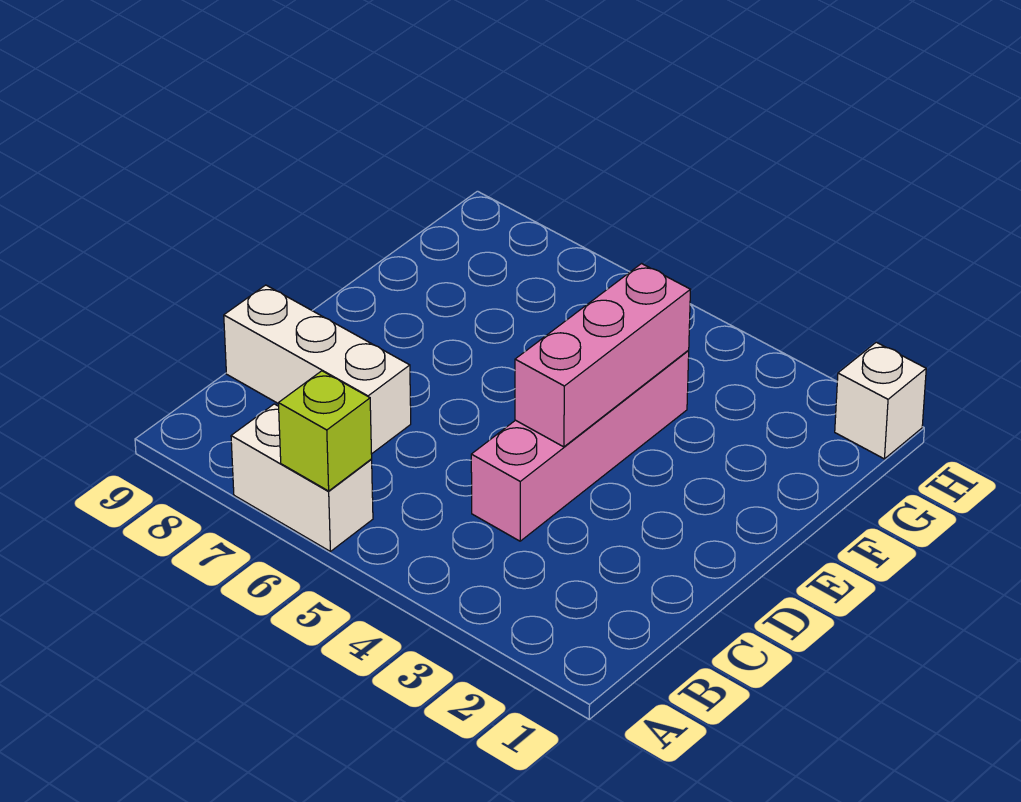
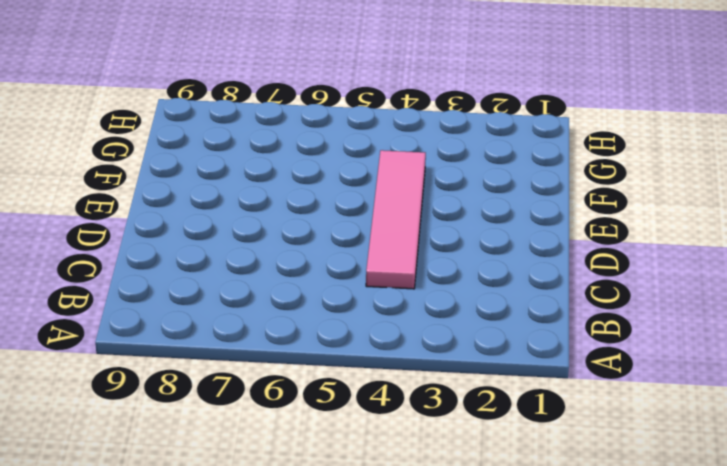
pink tile C4:F4 level 1 -> pink brick C4:F4 level 1
none -> white brick A6:A7 level 1
none -> white brick C7:C9 level 1

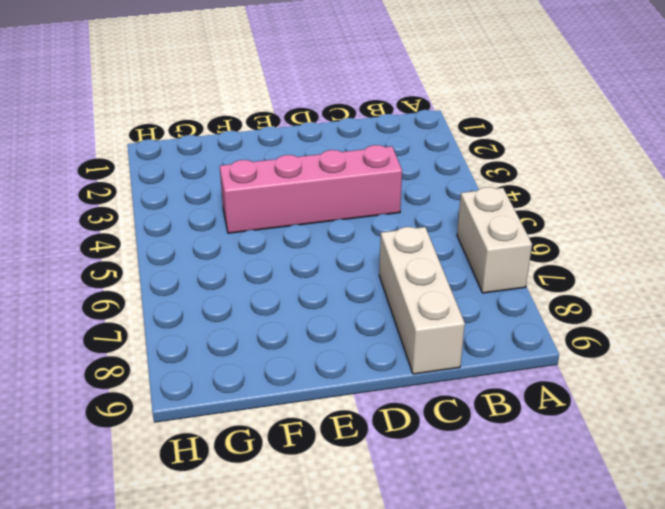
none -> white brick H1 level 1
none -> lime brick A6 level 2

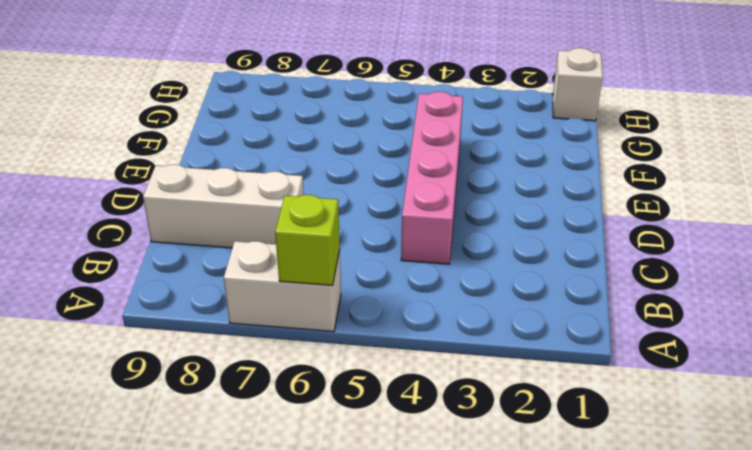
none -> pink brick D4:F4 level 2

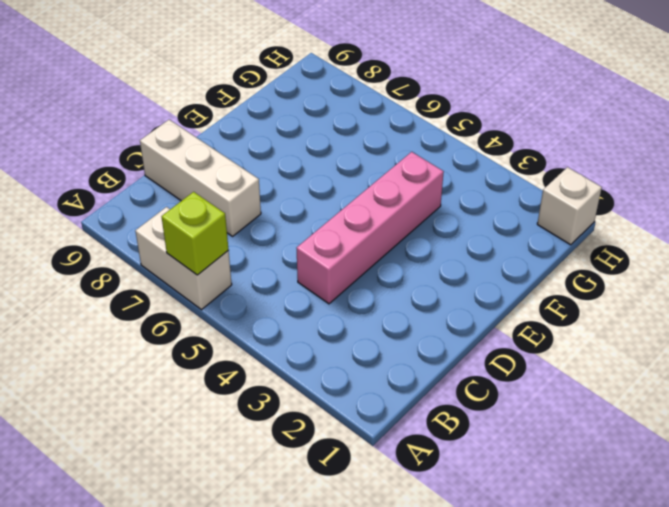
none -> pink brick D4:F4 level 2

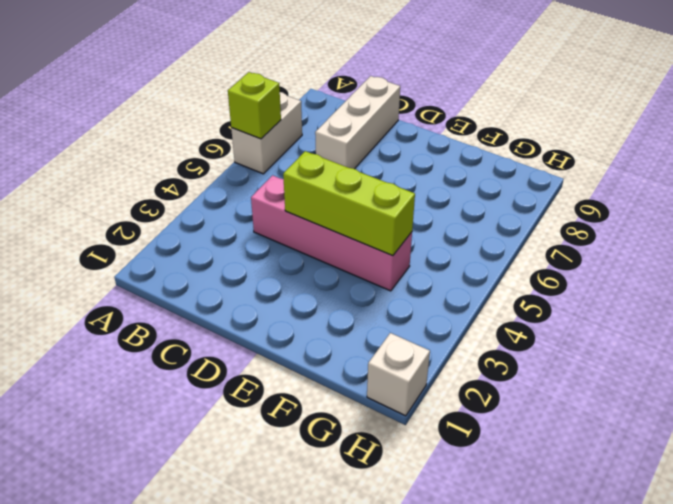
lime brick D4:F4 level 2 -> pink brick D4:F4 level 2

